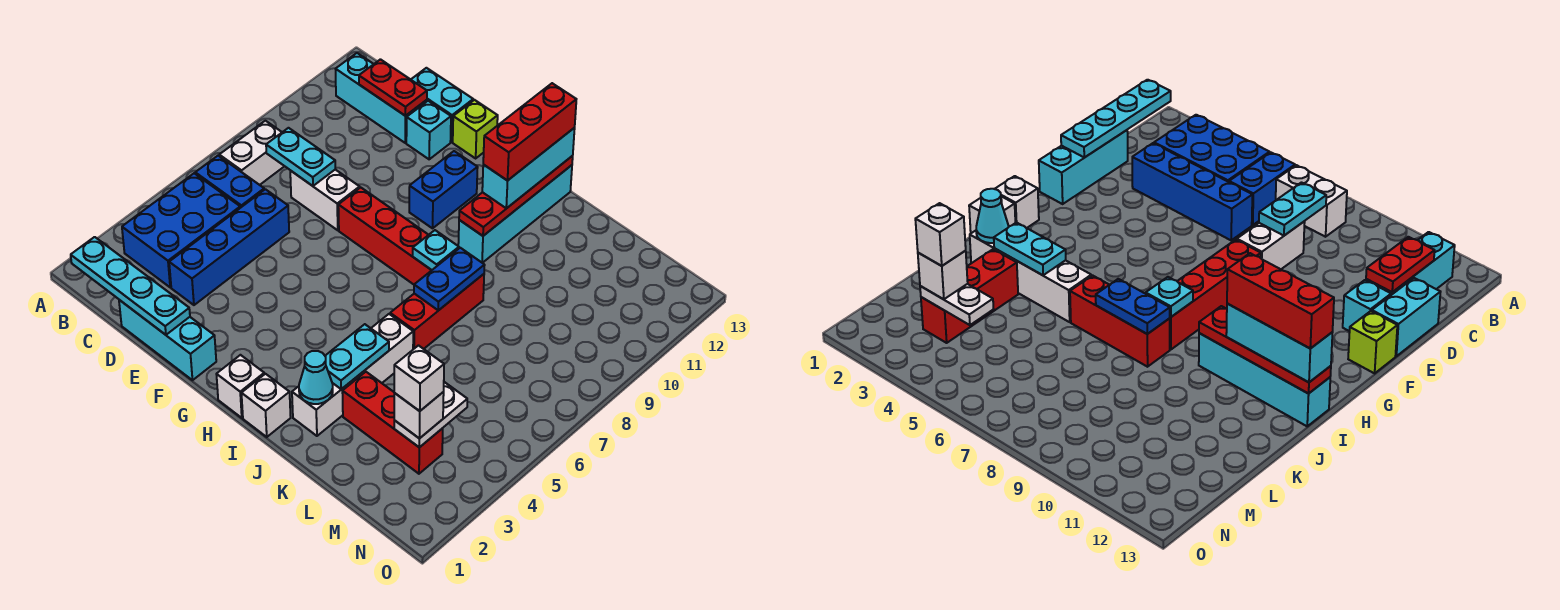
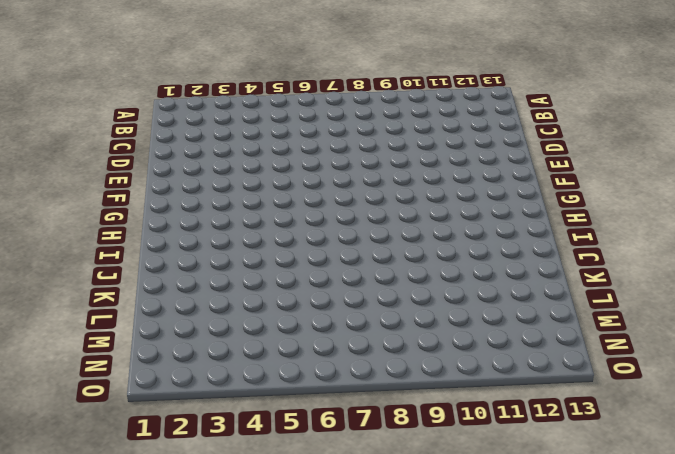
none -> blue brick B3:C5 level 1
none -> blue brick B6:C6 level 1
none -> white brick B7:B8 level 1
none -> cyan brick B12:D12 level 1

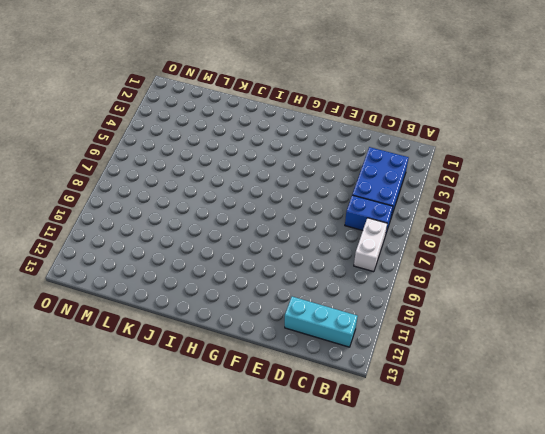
none -> cyan brick D1:F1 level 1
none -> blue brick D3:D6 level 1
none -> white brick D8:E8 level 1
none -> cyan brick D13:E13 level 1

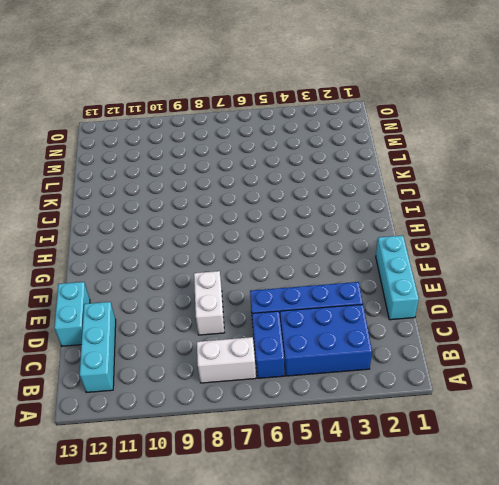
none -> cyan brick E12 level 1
none -> red brick F8:I8 level 1
none -> lime brick F13 level 1
none -> blue brick G10:G11 level 1

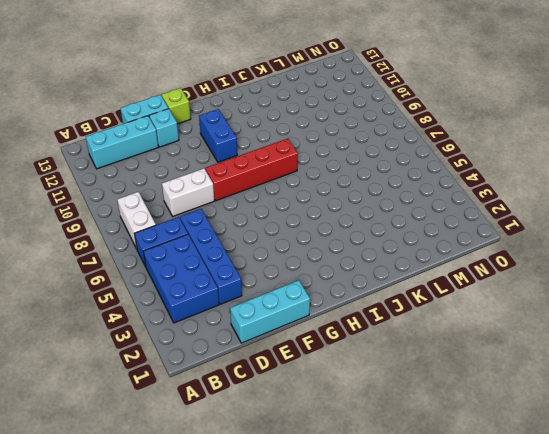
none -> white brick H1 level 1
none -> white brick I1 level 1
none -> cyan brick I10:I13 level 1
none -> white brick J2:J5 level 1

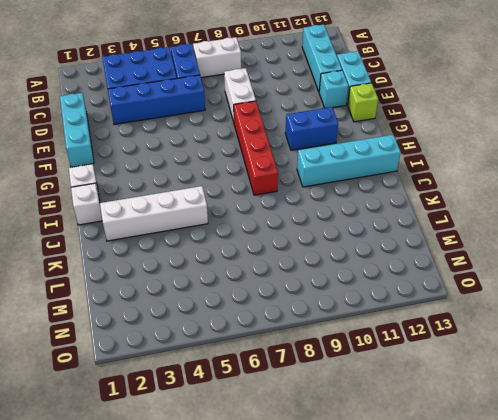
none -> red brick J6:J8 level 1
none -> red brick K3:M3 level 1
none -> cyan plate B1:E1 level 2
none -> cyan plate C8:D8 level 2

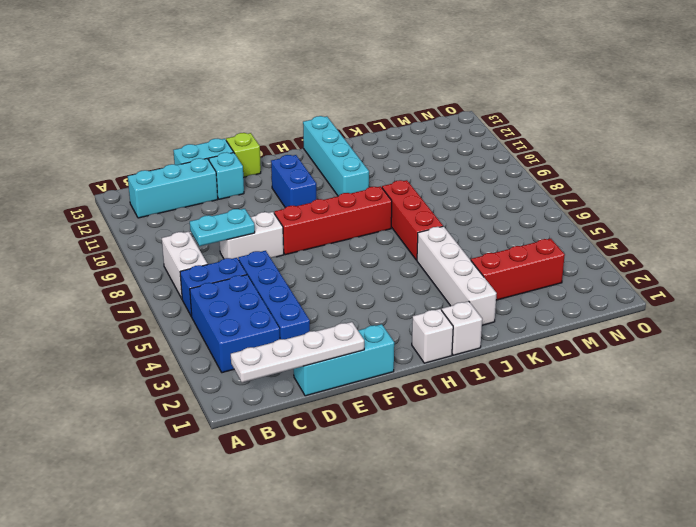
white plate B1:E1 level 2 -> cyan plate B1:E1 level 2
none -> red plate C12:D12 level 2
none -> cyan plate I8 level 2
none -> red plate I10:I13 level 2
none -> cyan cone J2 level 2

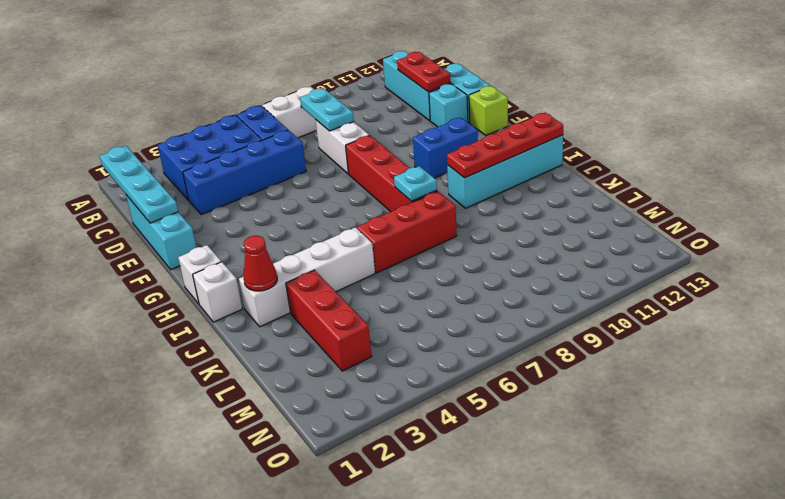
red cone J2 level 2 -> cyan cone J2 level 2
none -> cyan plate J3:J4 level 2
none -> blue plate J7:J8 level 2
none -> white plate M3:M4 level 2
none -> cyan brick I11:I13 level 3

